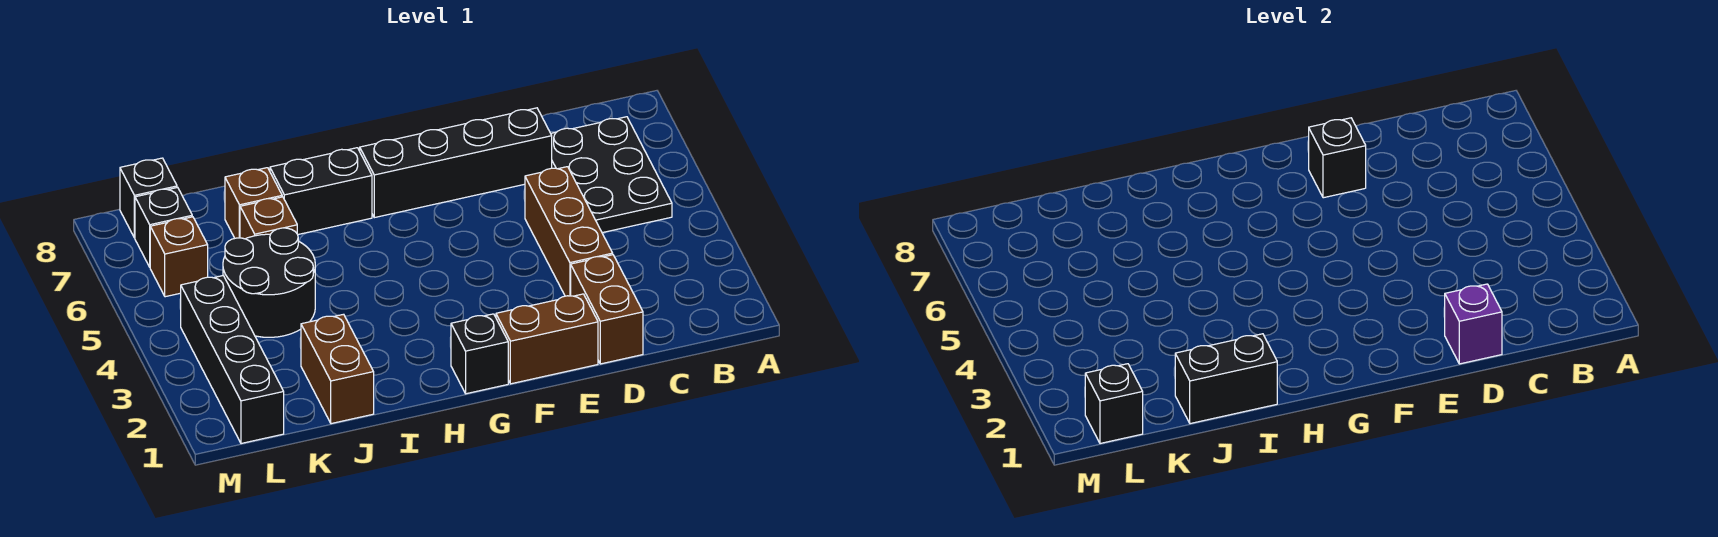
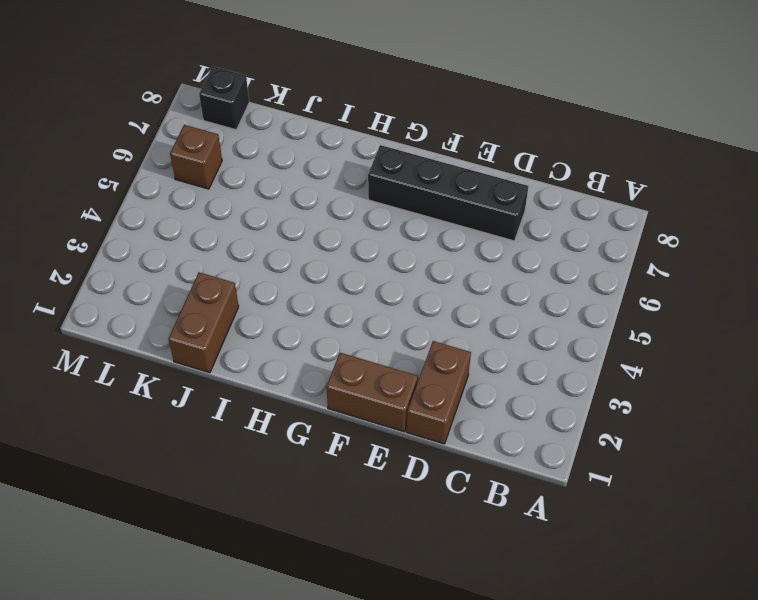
none -> black plate B5:C7 level 1
none -> brown brick D3:D5 level 1
none -> black brick G1 level 1

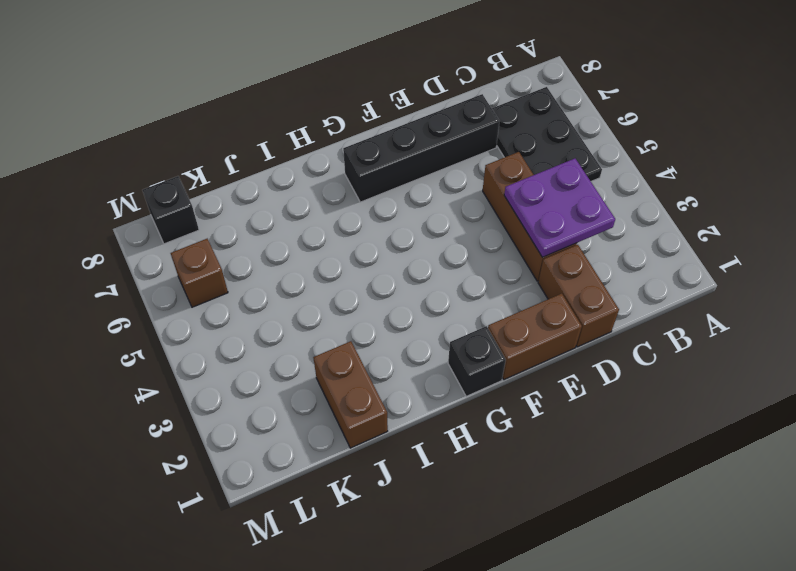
purple plate C3:D4 level 2 -> none
none -> black brick H7:I7 level 1
none -> black round brick J4:K5 level 1
none -> brown brick J6 level 1

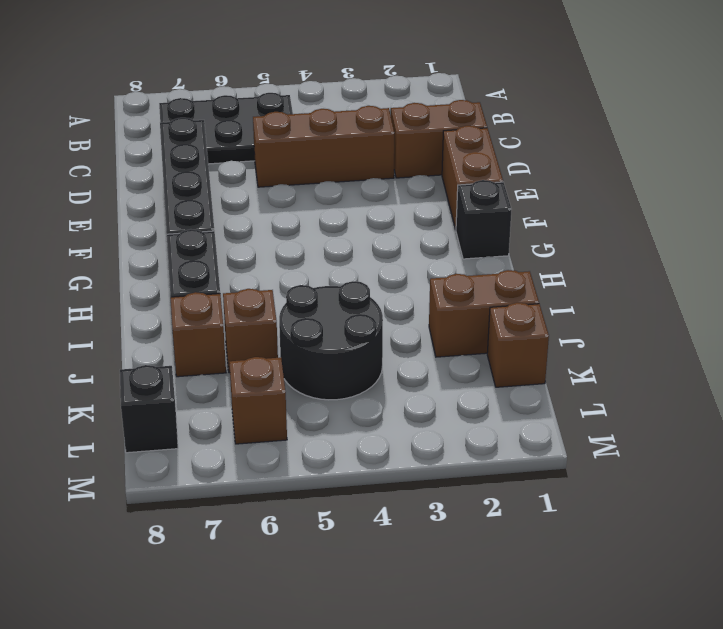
brown brick K1 level 1 -> none
none -> black brick L1:L4 level 1
none -> black brick L7 level 1
none -> purple brick D1 level 2

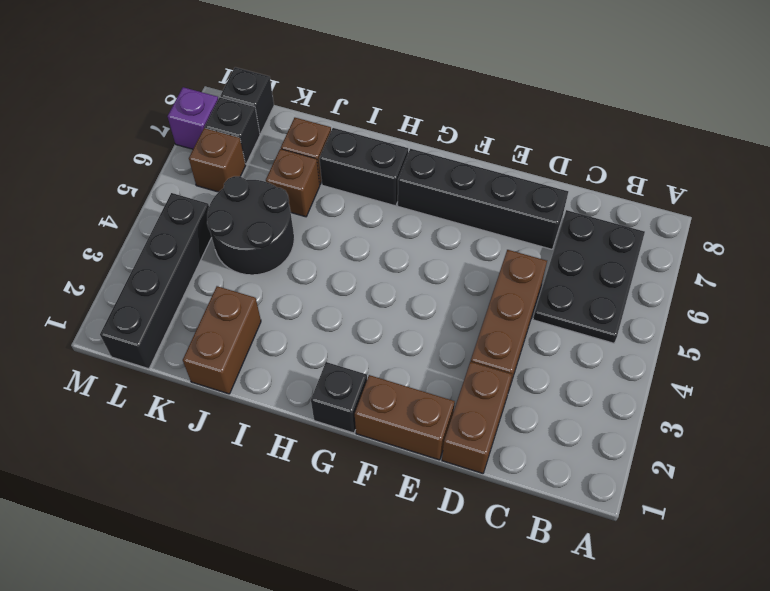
purple brick M7 level 1 -> purple brick D1 level 2
none -> black brick E7 level 2
none -> black brick I1:J1 level 2
none -> black brick L1 level 2

